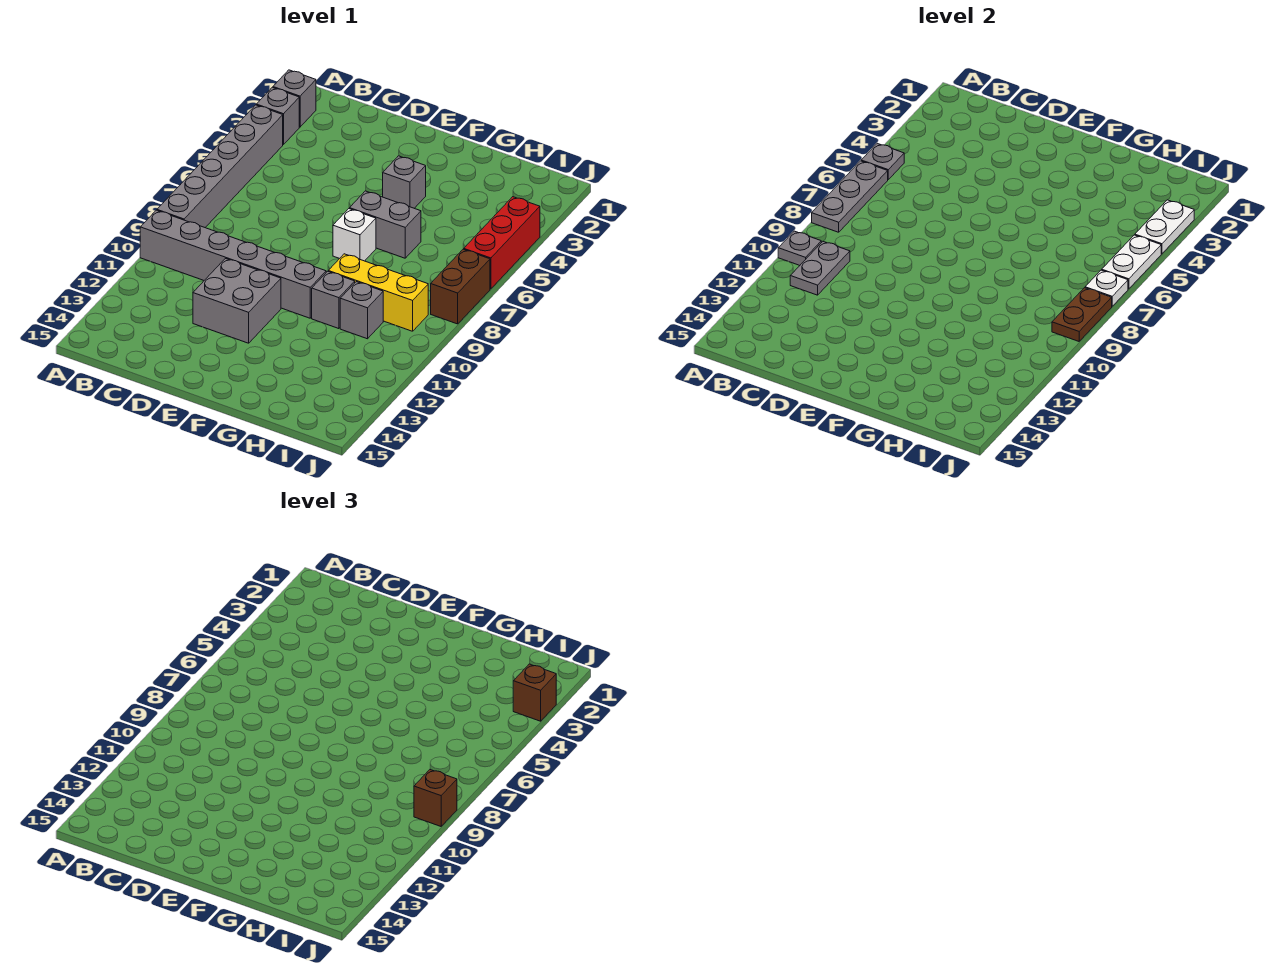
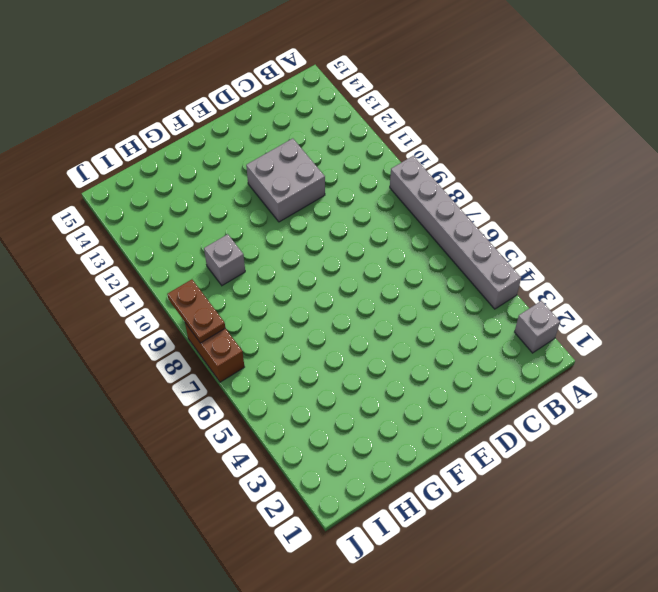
none -> grey brick A3 level 1
none -> grey brick A10:F10 level 1
none -> grey brick F4 level 1

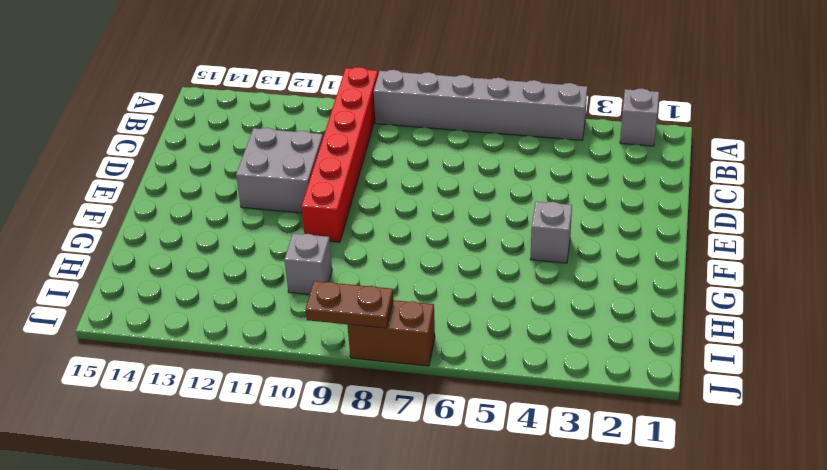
red brick A10:F10 level 1 -> grey brick A10:F10 level 1
none -> grey brick A3 level 1
none -> grey brick F6:G6 level 1
none -> white brick F7 level 1

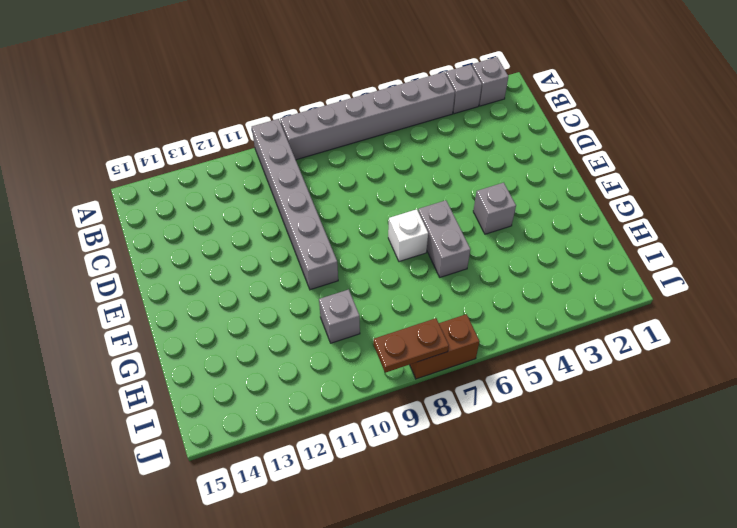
none -> grey brick D11:E12 level 1
none -> yellow brick G9:I9 level 1
none -> grey brick G10 level 1

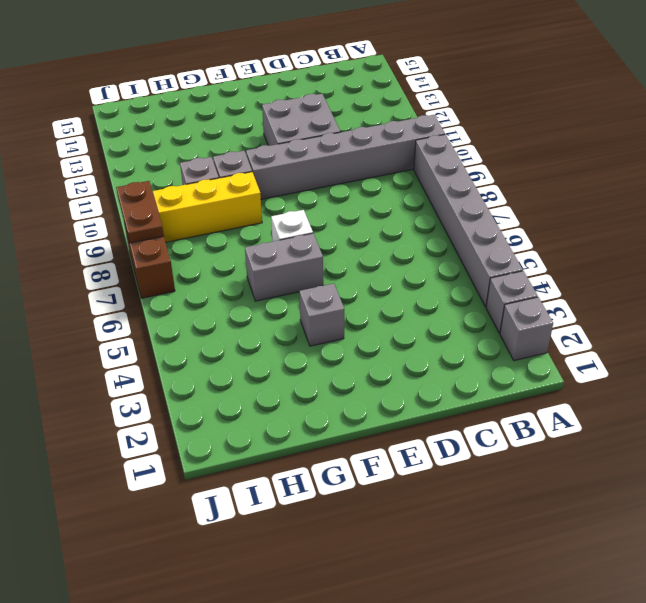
none -> red brick J4:J6 level 1
none -> grey plate A5 level 2
none -> grey plate A6:A8 level 2

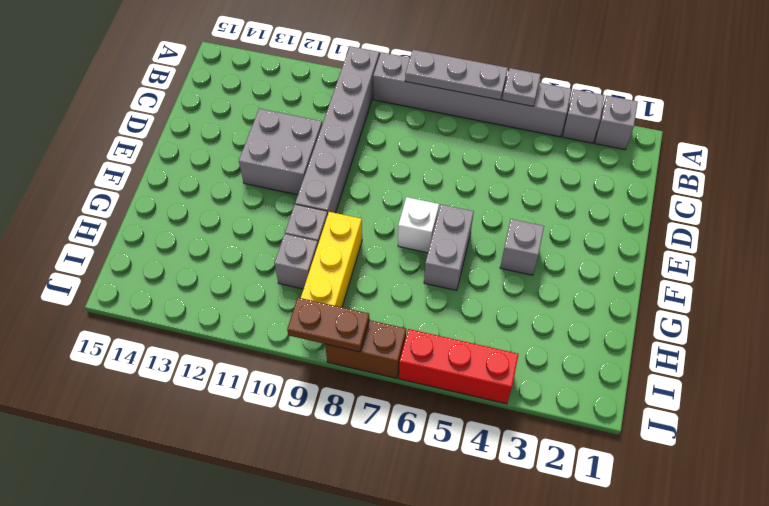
none -> grey plate A10 level 2
none -> grey plate B10:B11 level 2
none -> white plate J3:J4 level 2

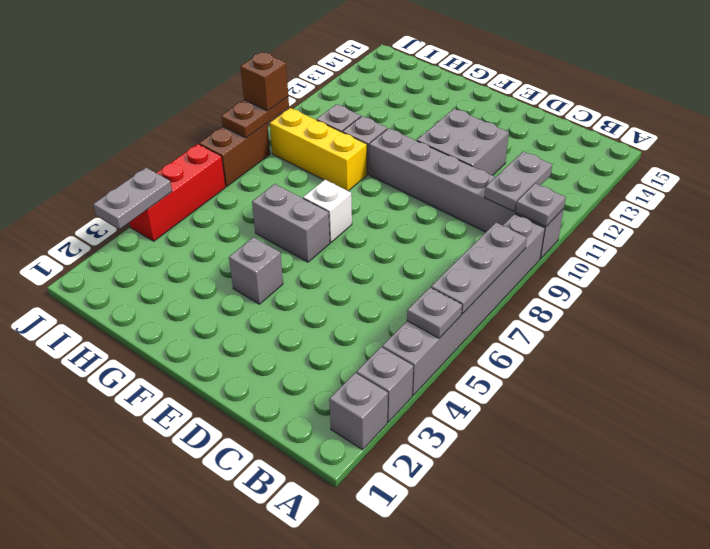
grey plate J3:J4 level 2 -> white plate J3:J4 level 2
none -> white plate J5:J6 level 2
none -> white plate J7 level 2
none -> brown brick J3 level 3

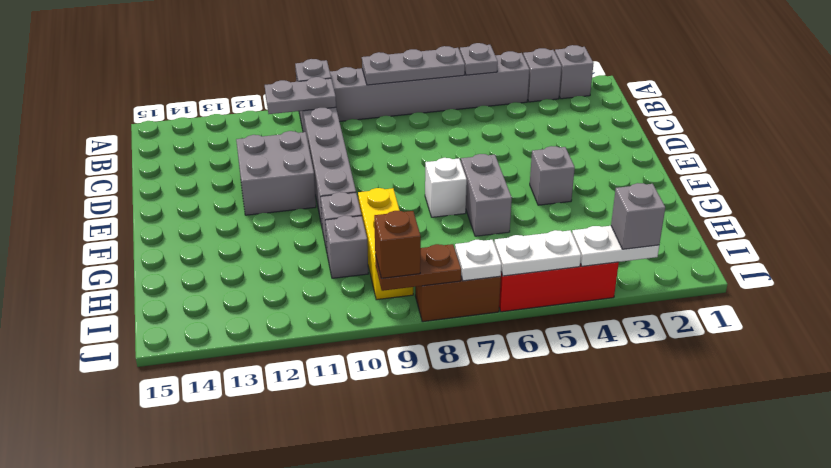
grey brick J3 level 3 -> brown brick J3 level 3

